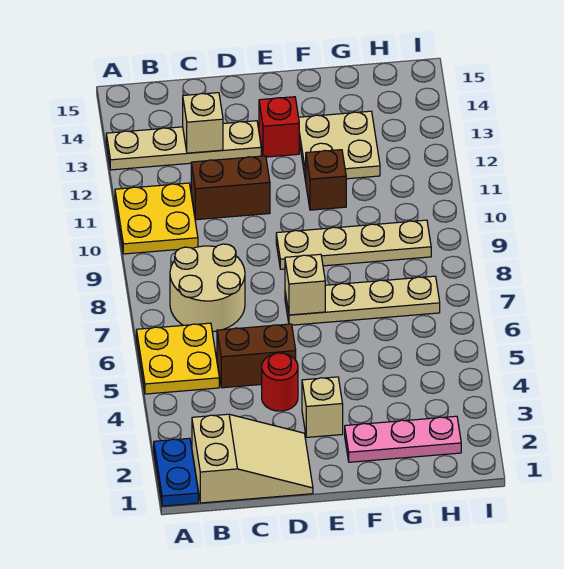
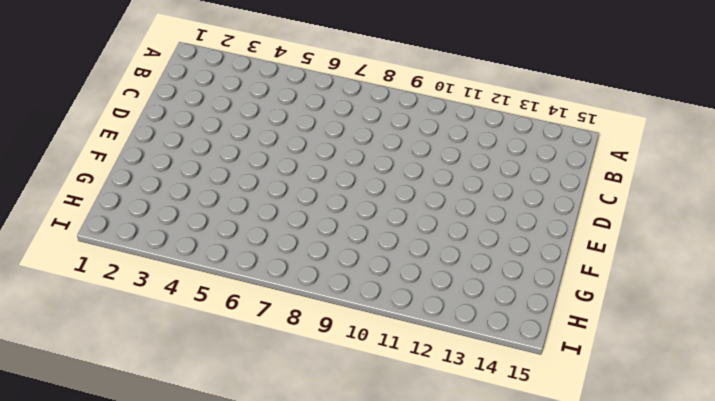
none -> blue plate A1:A2 level 1
none -> yellow plate A5:B6 level 1
none -> yellow plate A10:B11 level 1

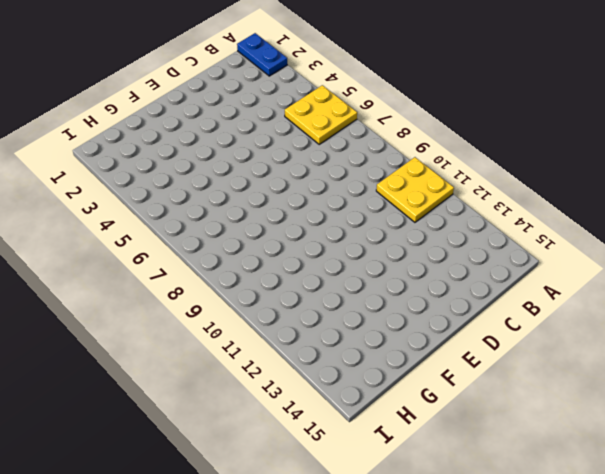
none -> tan plate A13:D13 level 1
none -> tan slope B1:D2 level 1 top B
none -> tan round brick B7:C8 level 1

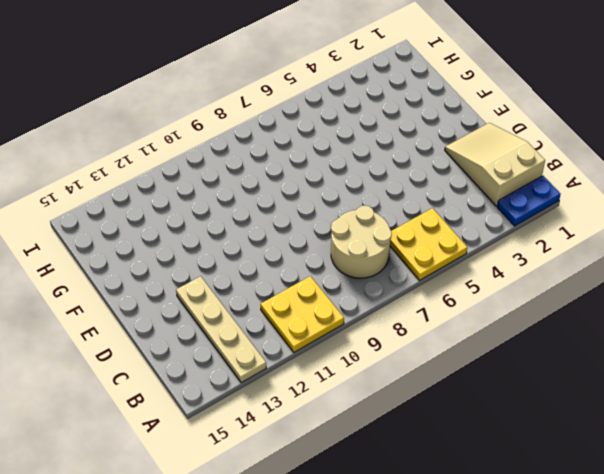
none -> brown brick C5:D5 level 1
none -> brown brick C11:D11 level 1
none -> red round brick D4 level 1

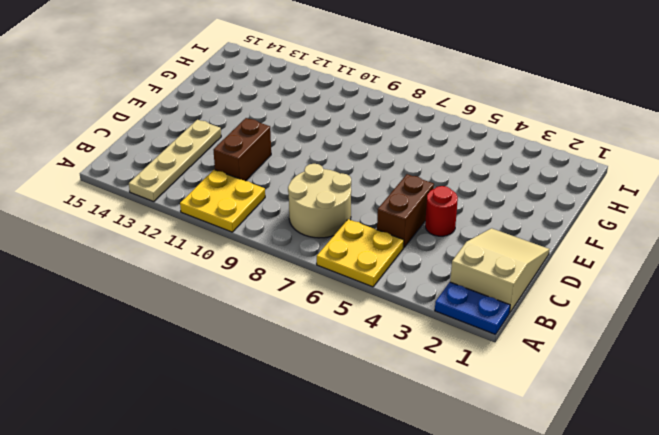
none -> tan brick E3 level 1
none -> tan plate E7:H7 level 1
none -> tan plate E9:H9 level 1

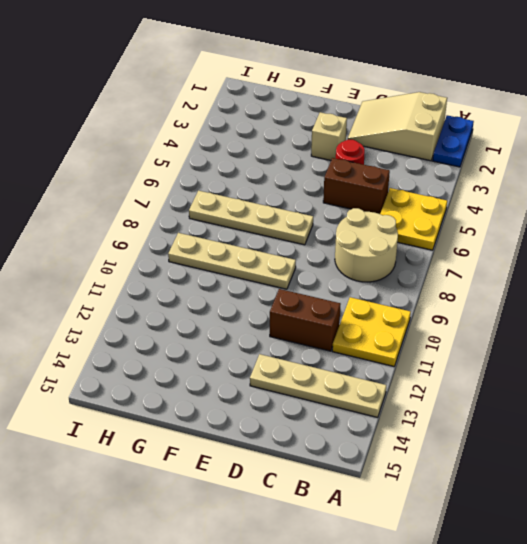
none -> red brick E13 level 1
none -> pink plate F2:H2 level 1
none -> brown brick F11 level 1

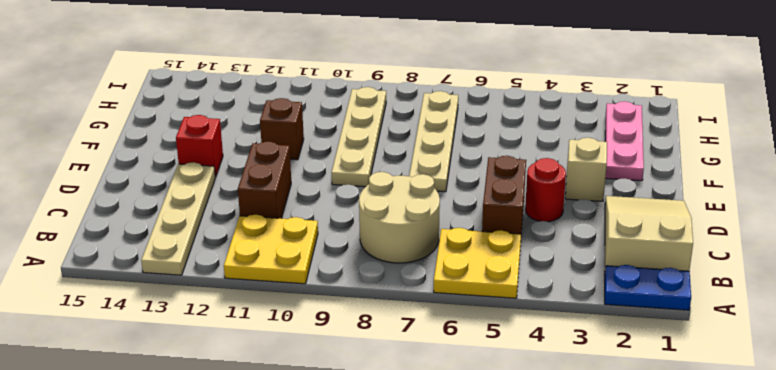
none -> tan plate F12:G13 level 1
none -> tan brick C13 level 2
none -> tan brick E7 level 2

